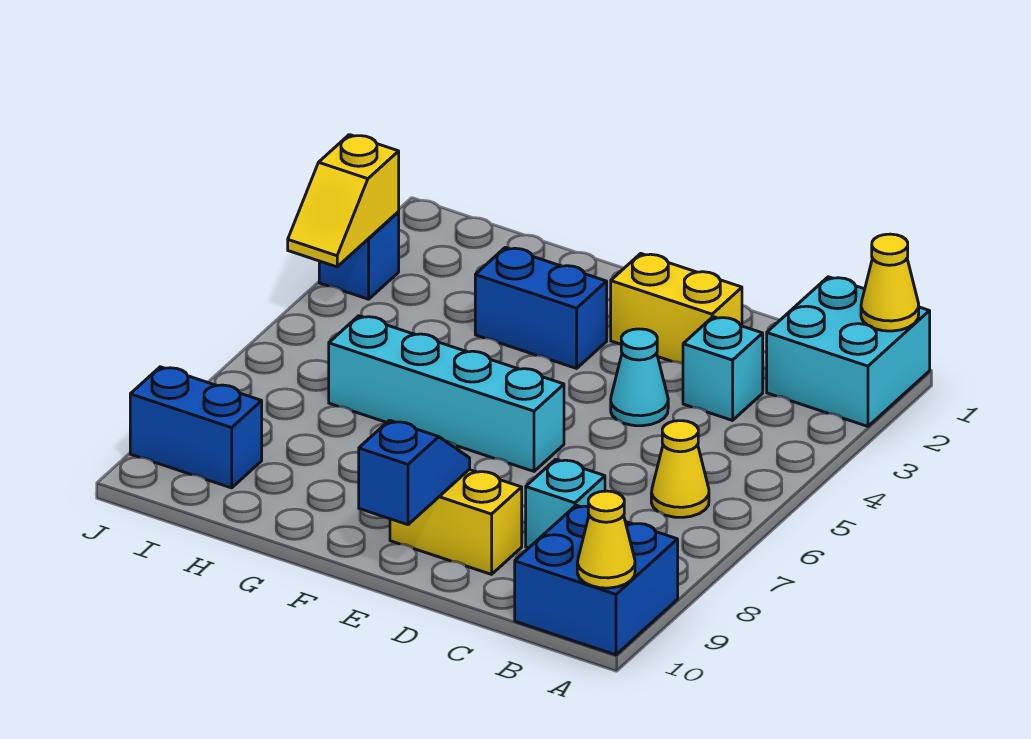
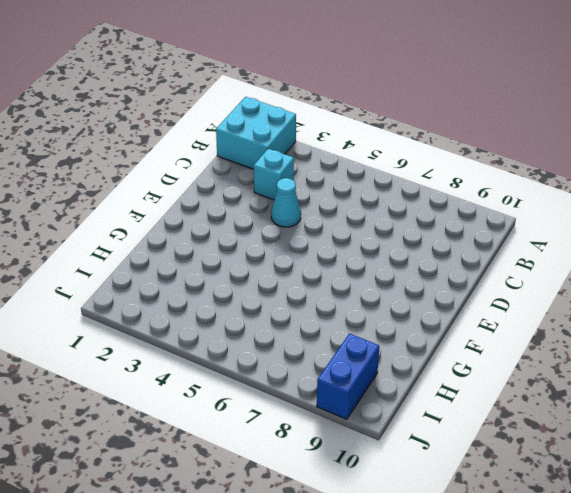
none -> blue brick A9:B10 level 1
none -> yellow cone B6 level 1
none -> cyan brick C8 level 1

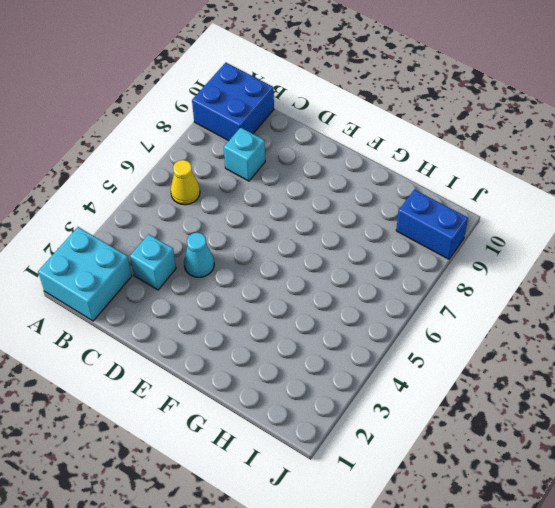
none -> yellow brick D2:E2 level 1
none -> yellow brick D9:E9 level 1
none -> cyan brick E6:H6 level 1

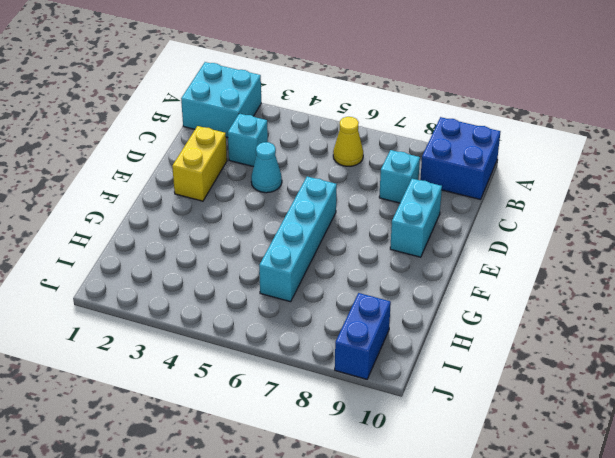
cyan brick D9:E9 level 1 -> yellow brick D9:E9 level 1
none -> blue brick F3:G3 level 1
none -> blue brick J3 level 1
none -> yellow cone A1 level 2

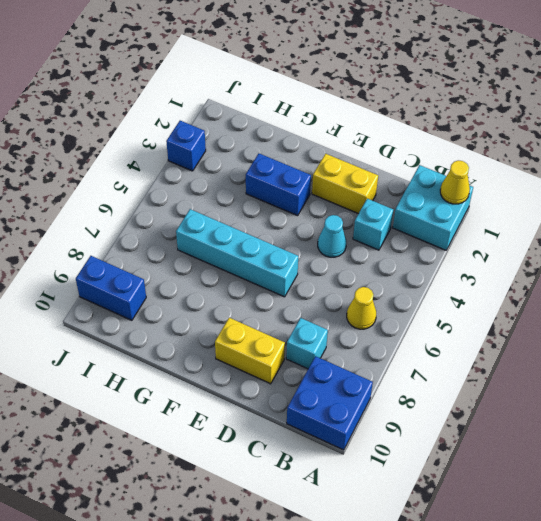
none -> yellow cone A10 level 2
none -> blue slope E9:E10 level 2 top 10
none -> yellow slope J3:J4 level 2 top 3

